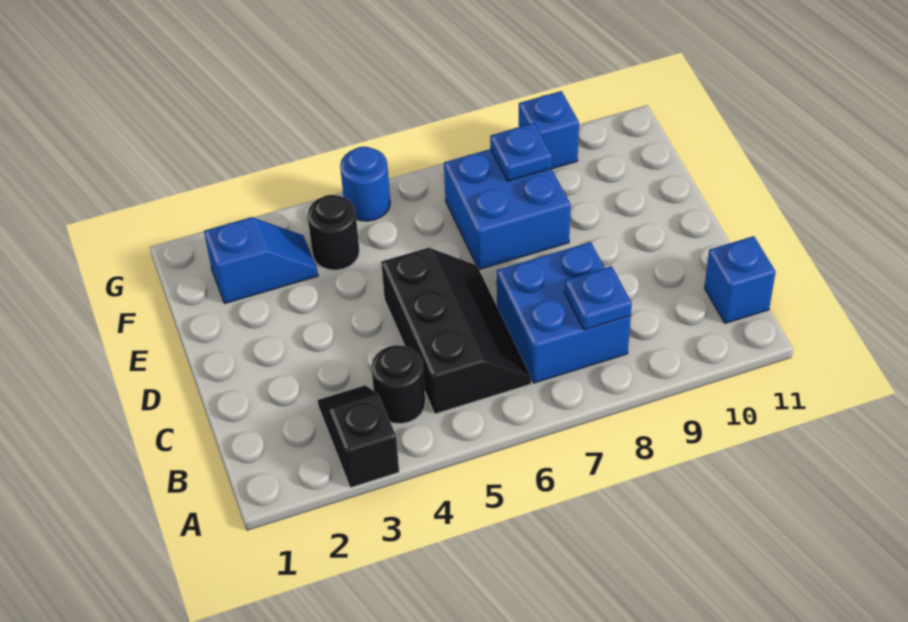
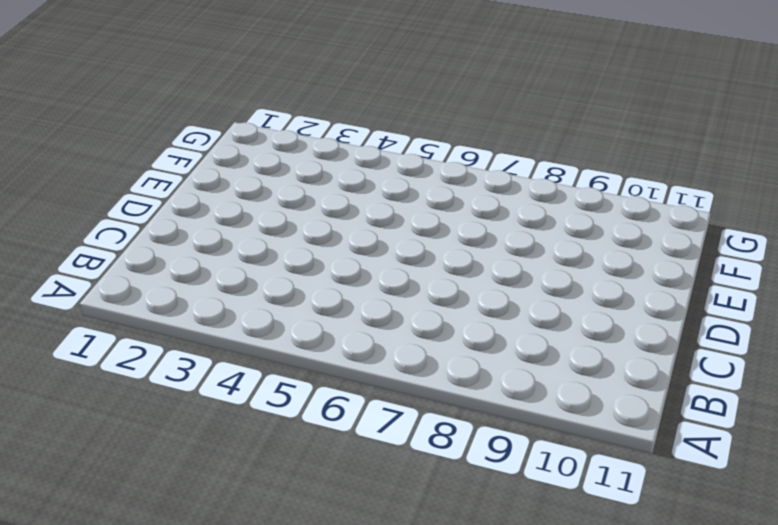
none -> black slope A3:B3 level 1 top A
none -> black round brick B4 level 1
none -> black slope B5:D6 level 1 top 5

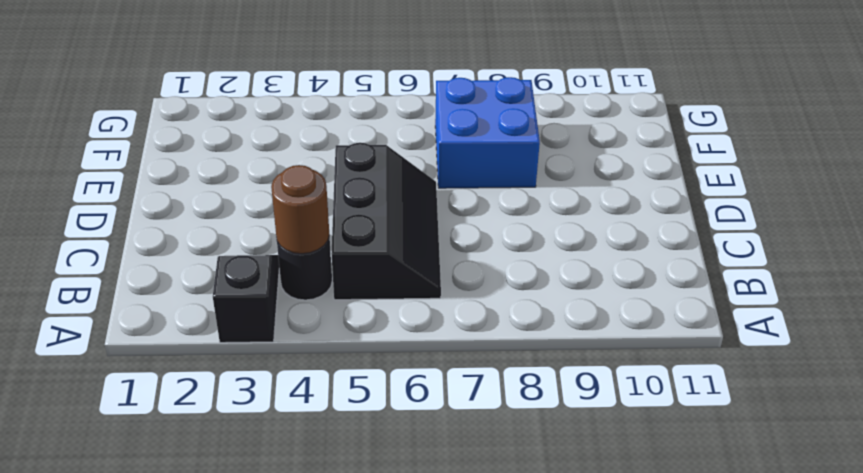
brown round brick B4 level 2 -> none
none -> blue brick B7:C8 level 1
none -> blue brick B11 level 1
none -> blue slope F2:F3 level 1 top 2

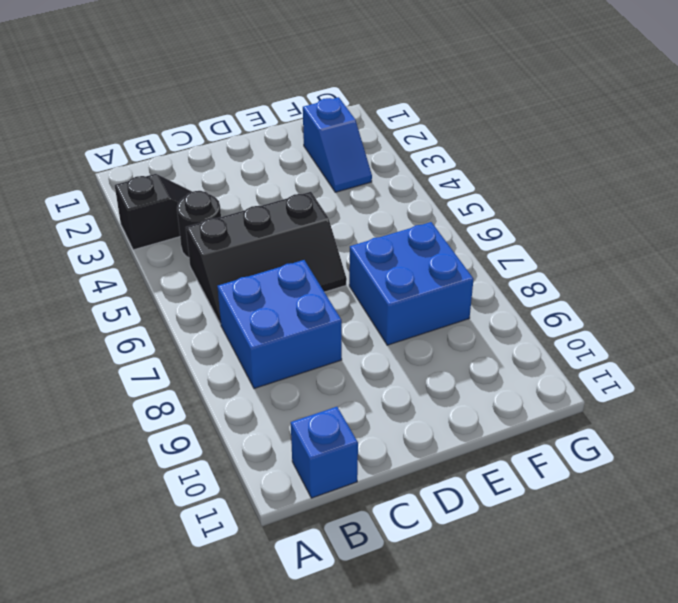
none -> black round brick F4 level 1
none -> blue round brick G5 level 1
none -> blue brick G9 level 1

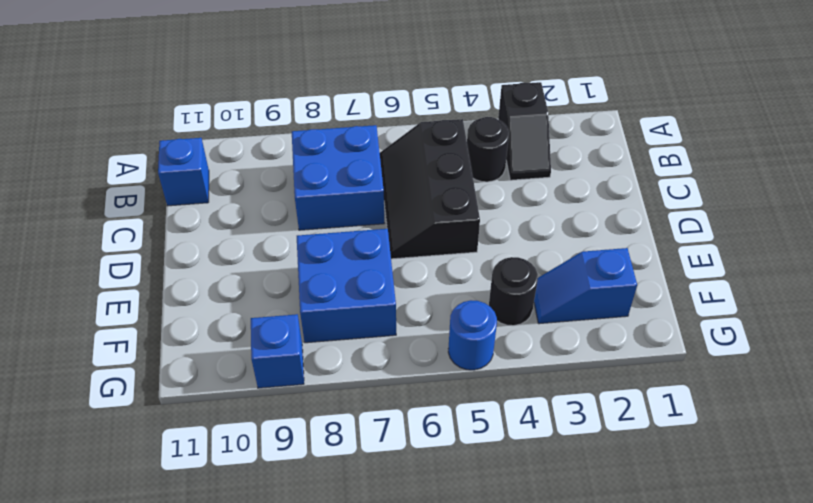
none -> blue plate B8 level 2
none -> blue plate F8 level 2

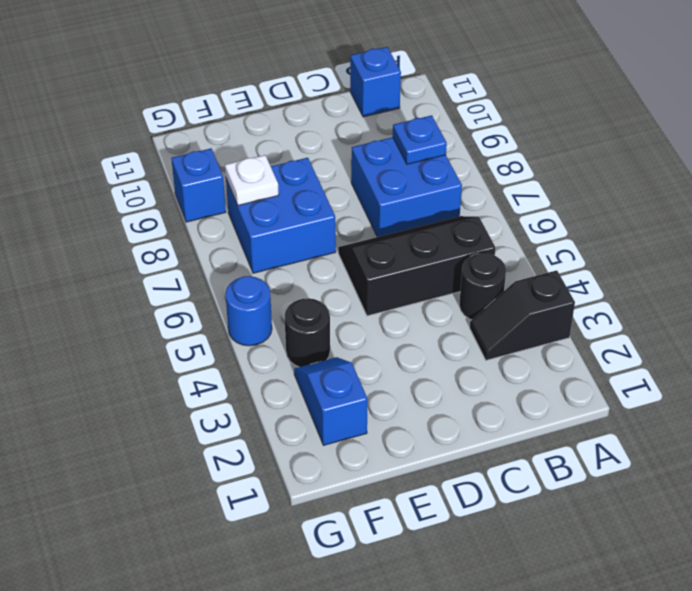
white plate F8 level 2 -> blue plate F8 level 2

